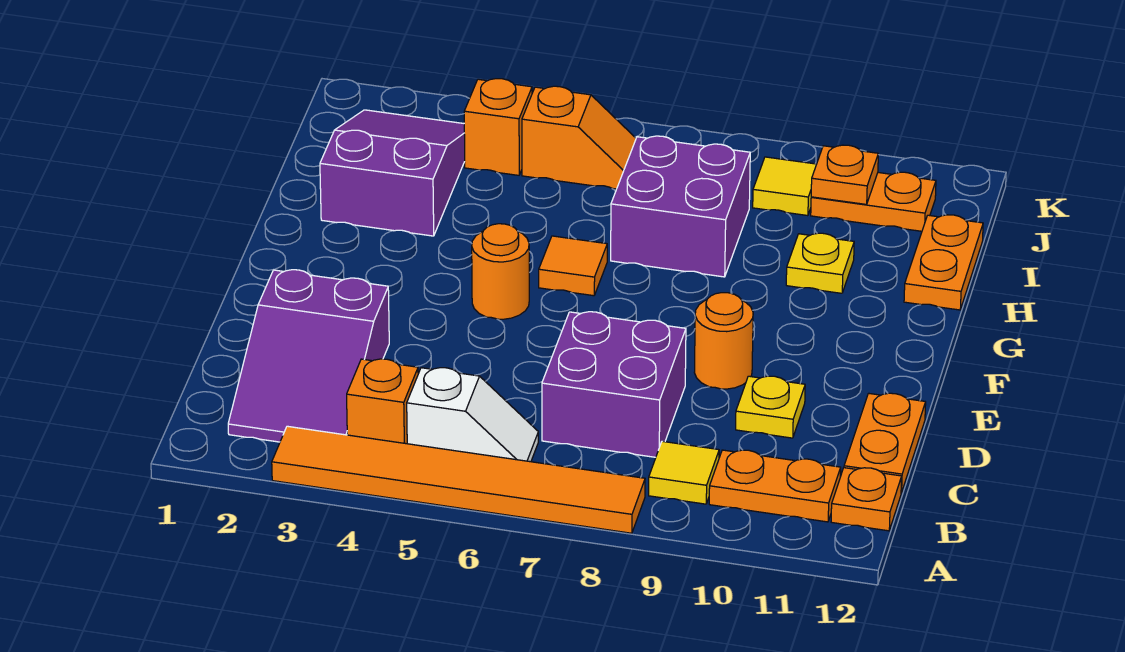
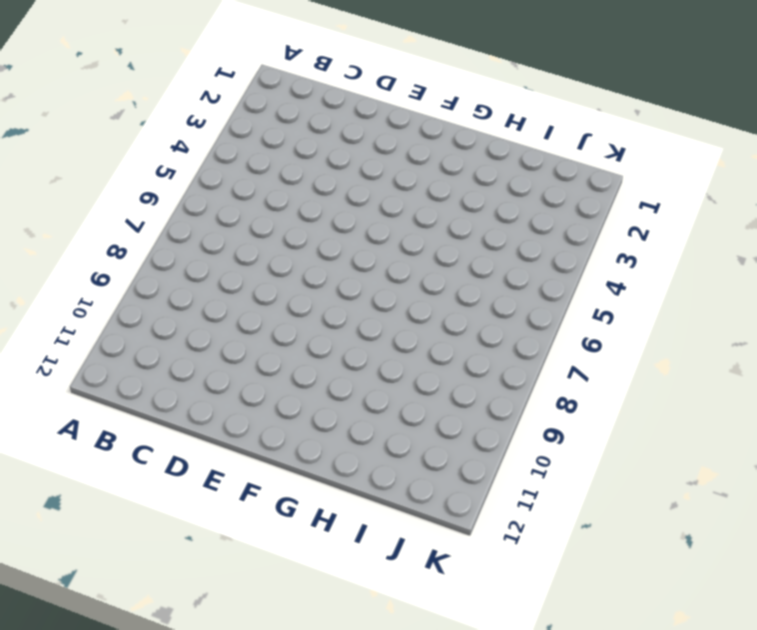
none -> orange tile A3:A8 level 1
none -> purple slope B2:D3 level 1 top D
none -> orange brick B4 level 1

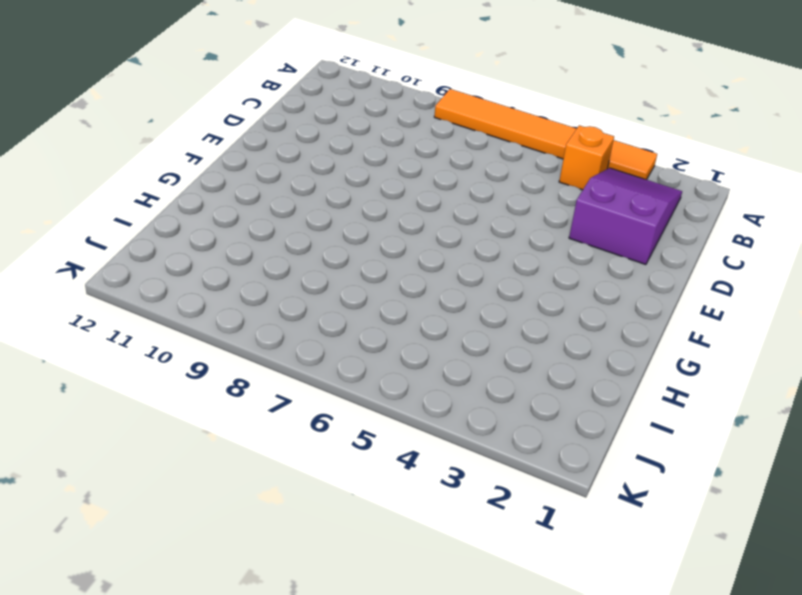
none -> white slope B5:B6 level 1 top 5
none -> yellow tile B9 level 1
none -> orange plate B10:B11 level 1

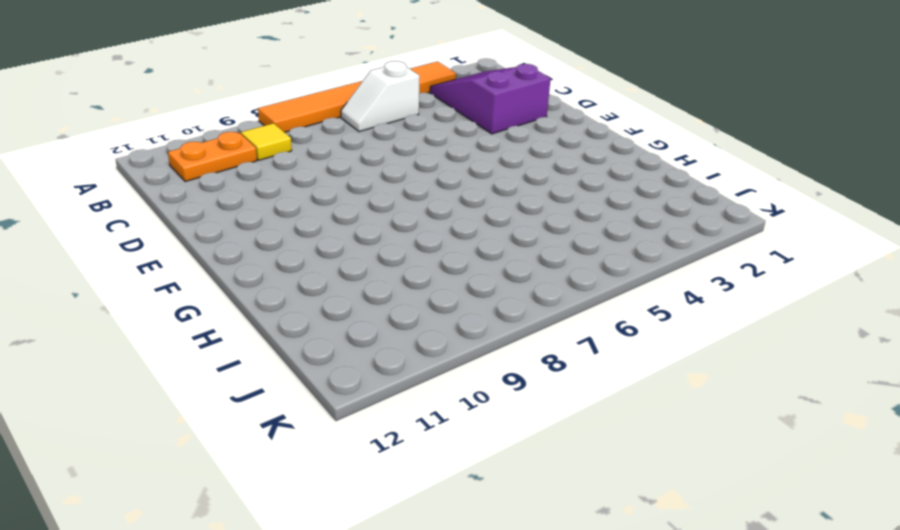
none -> orange brick B4 level 1
none -> orange plate B12 level 1
none -> purple brick C7:D8 level 1

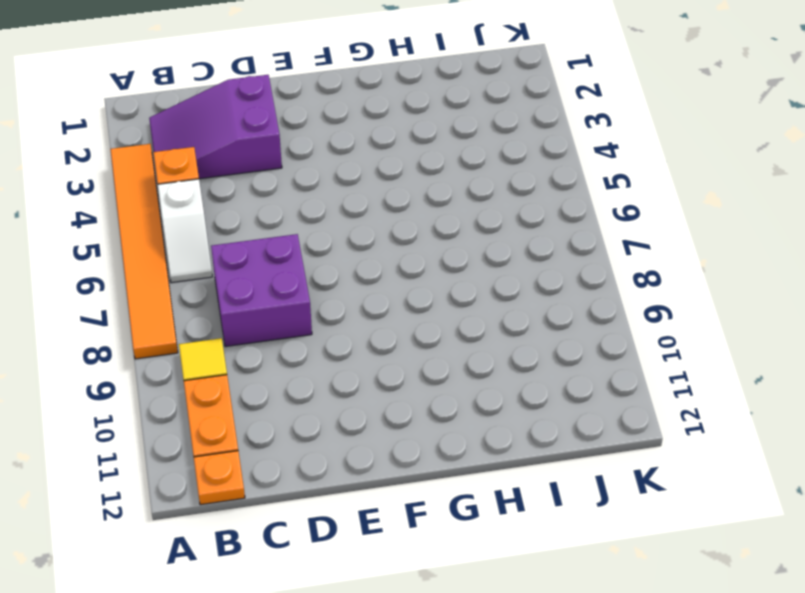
none -> orange plate C12:D12 level 1
none -> yellow plate D10 level 1
none -> orange round brick E9 level 1

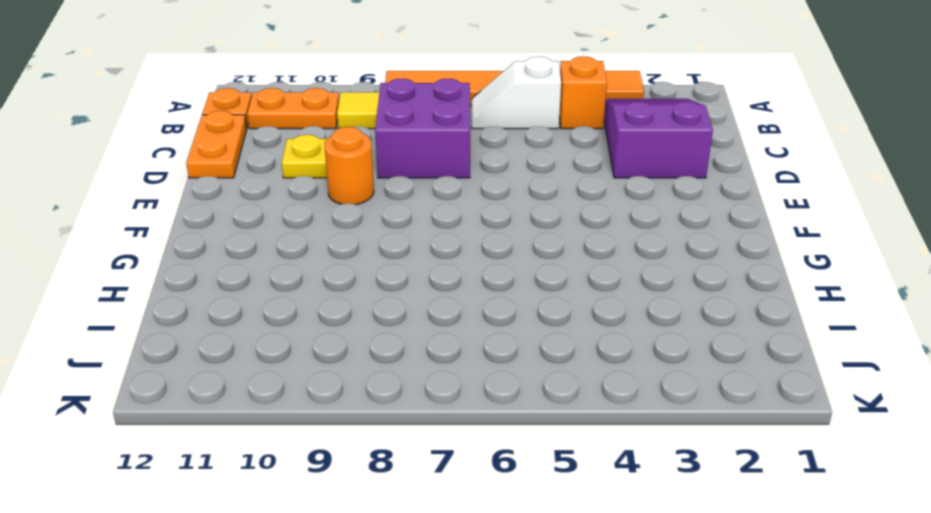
none -> orange round brick F5 level 1
none -> orange tile G6 level 1
none -> purple slope H2:J3 level 1 top H

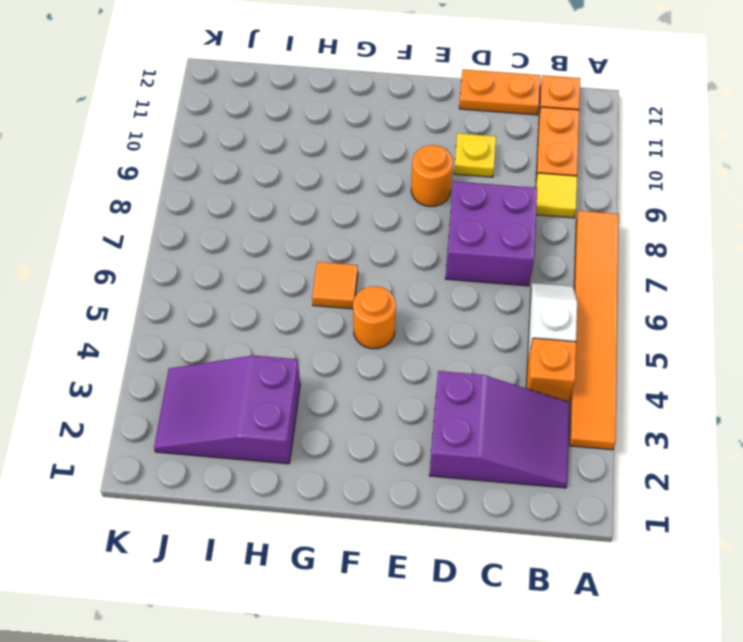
none -> purple brick H7:I8 level 1
none -> yellow plate H10 level 1
none -> orange plate H12:I12 level 1

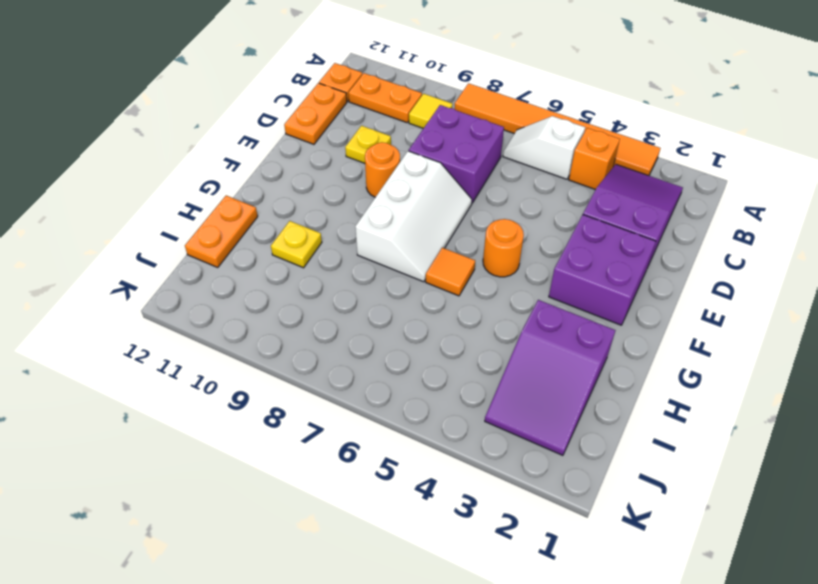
purple brick E2:F3 level 1 -> purple brick H7:I8 level 1
white slope E7:G8 level 1 top 8 -> none
none -> orange brick J4 level 1
none -> orange slope J5:J6 level 1 top 5
none -> yellow tile J9 level 1

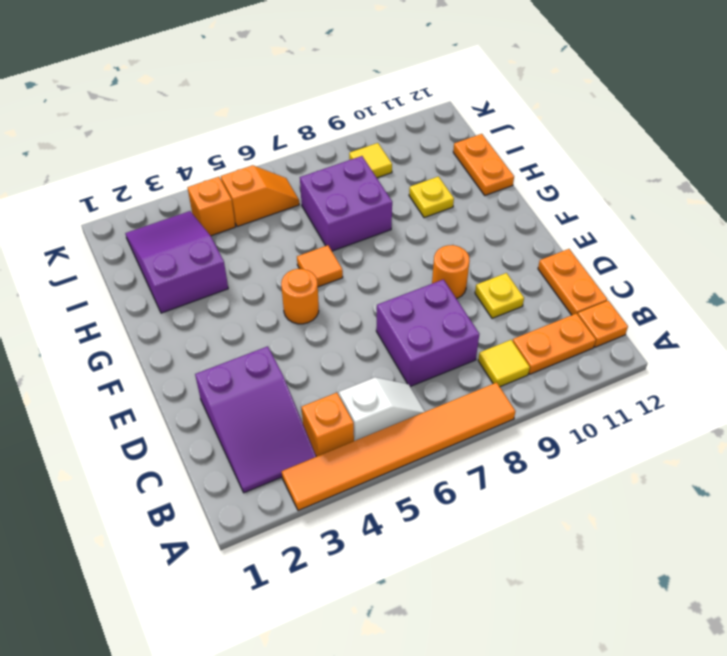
none -> orange plate J10:J11 level 1
none -> orange plate J10 level 2

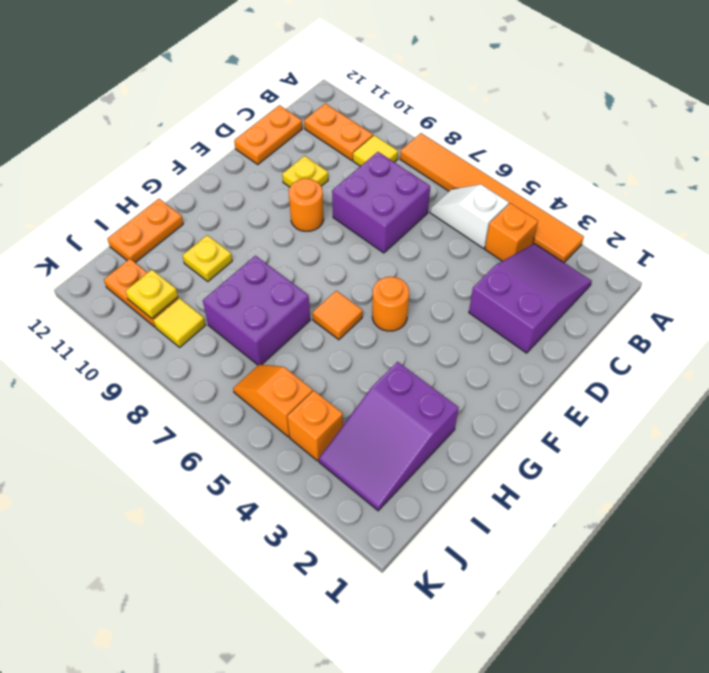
yellow plate J10 level 2 -> orange plate J10 level 2
none -> orange plate B12 level 1

